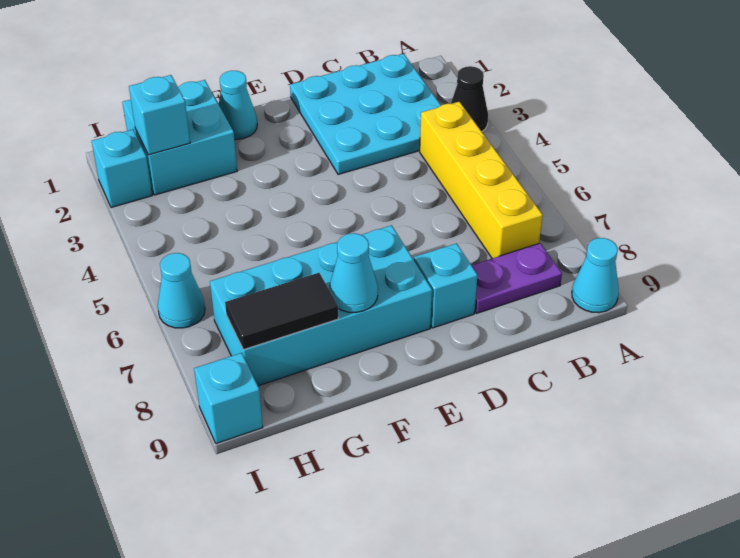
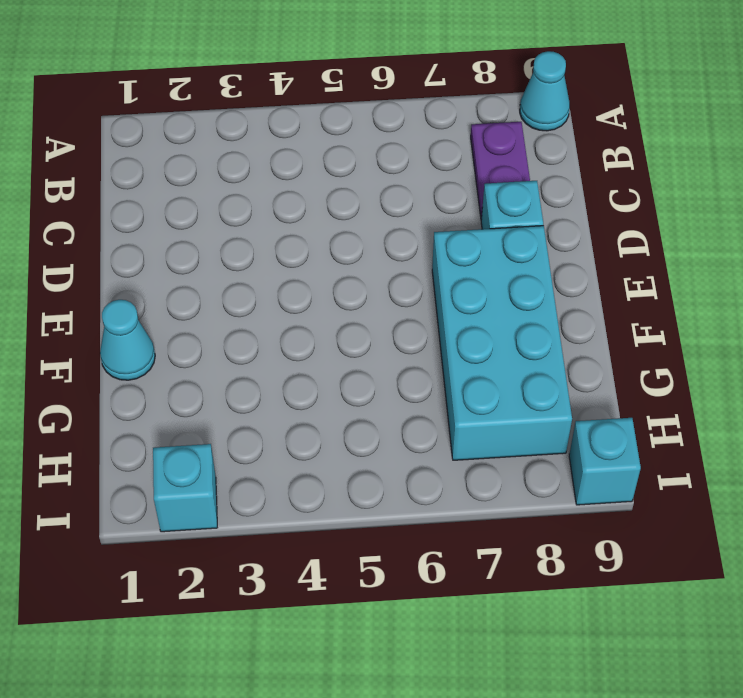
none -> black cone A3 level 1
none -> cyan plate B1:D3 level 1
none -> yellow brick B4:B7 level 1

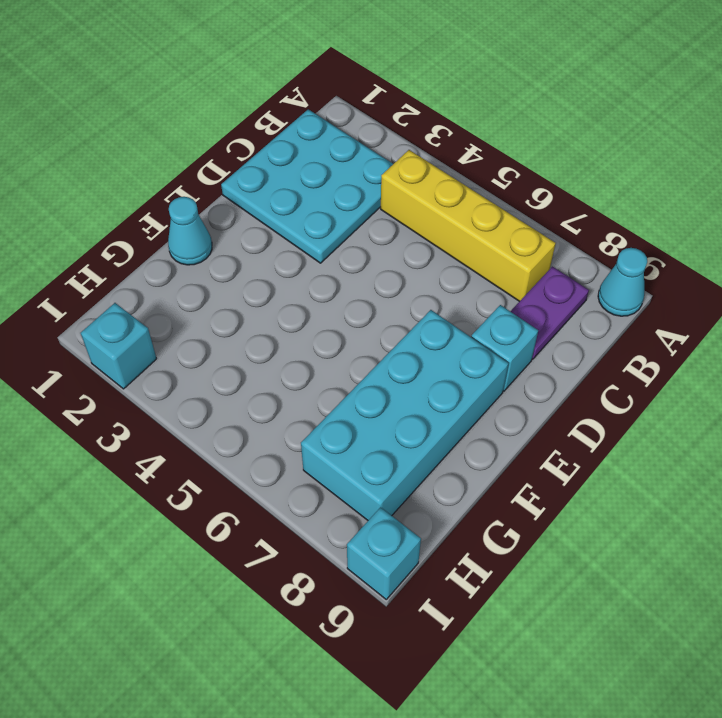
none -> black cone A3 level 1
none -> cyan brick G1:H2 level 1
none -> cyan cone I6 level 1

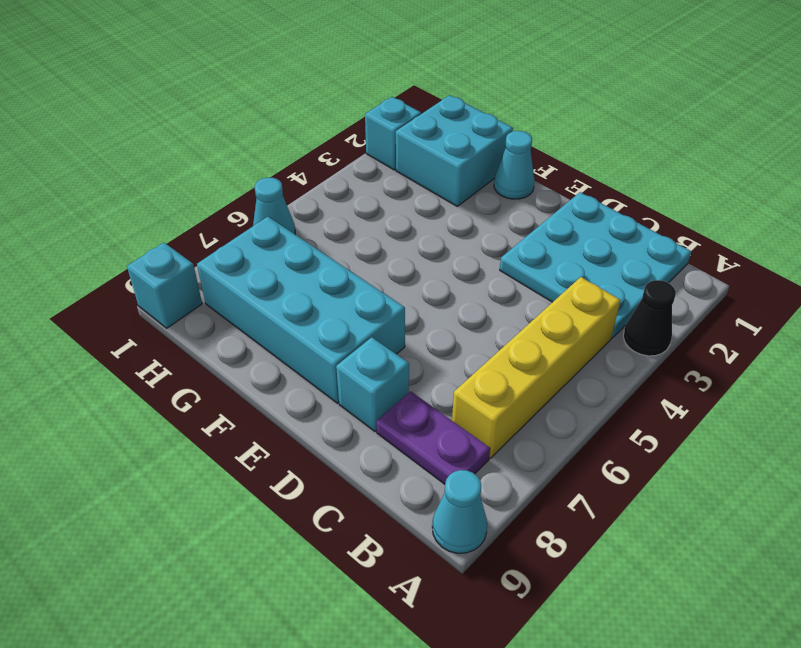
none -> cyan cone F8 level 2
none -> black tile G8:H8 level 2
none -> cyan brick H2 level 2

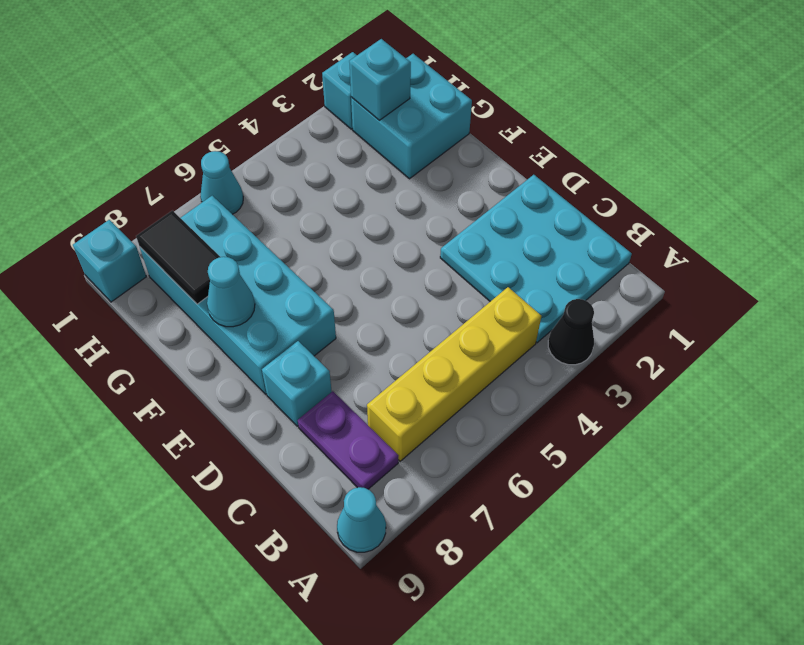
none -> cyan cone F1 level 1

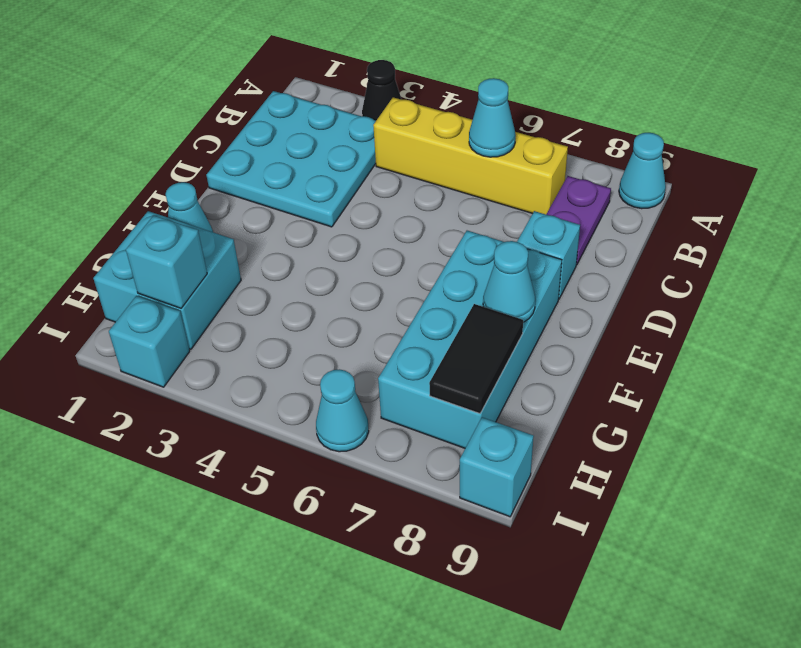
cyan cone B6 level 2 -> none

